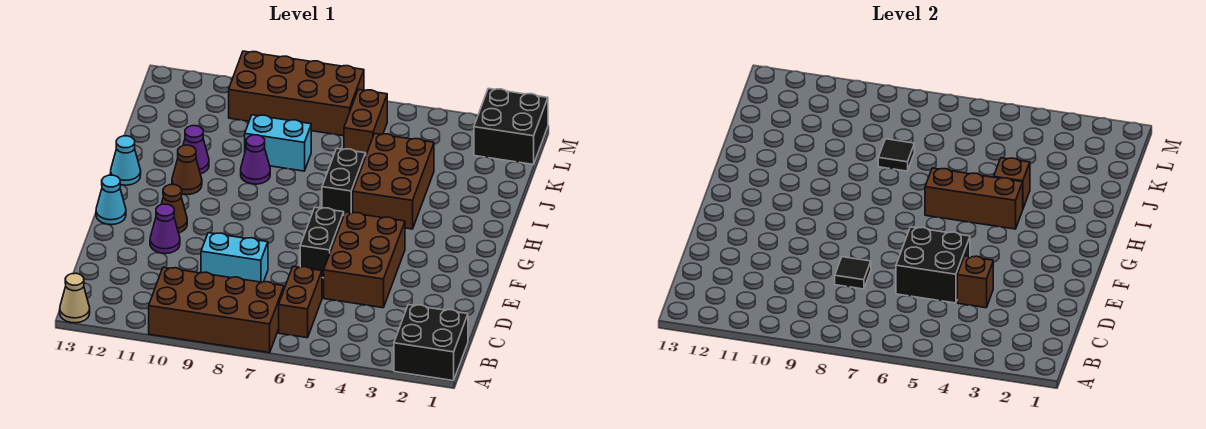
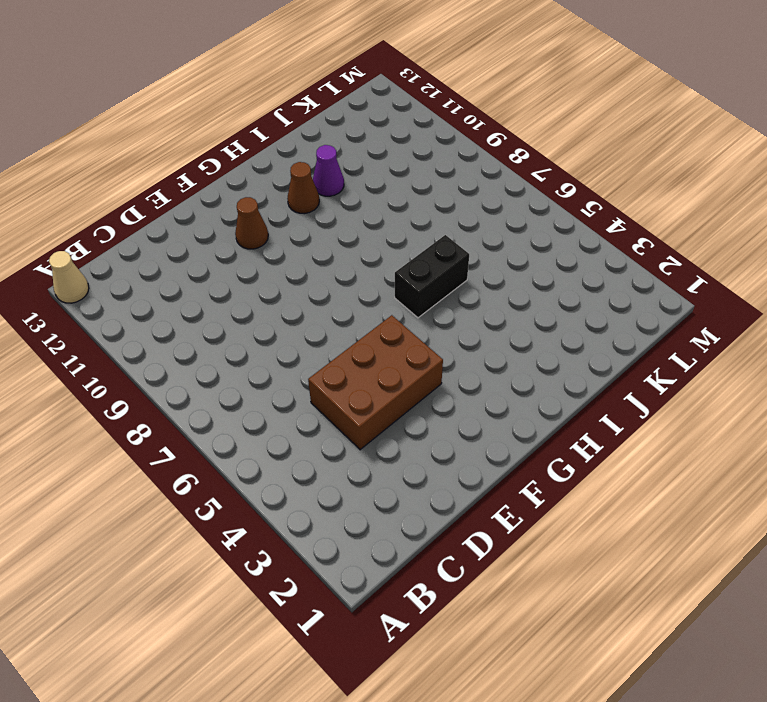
none -> black brick A1:B2 level 1
none -> brown brick A7:B10 level 1
none -> brown brick B6:C6 level 1

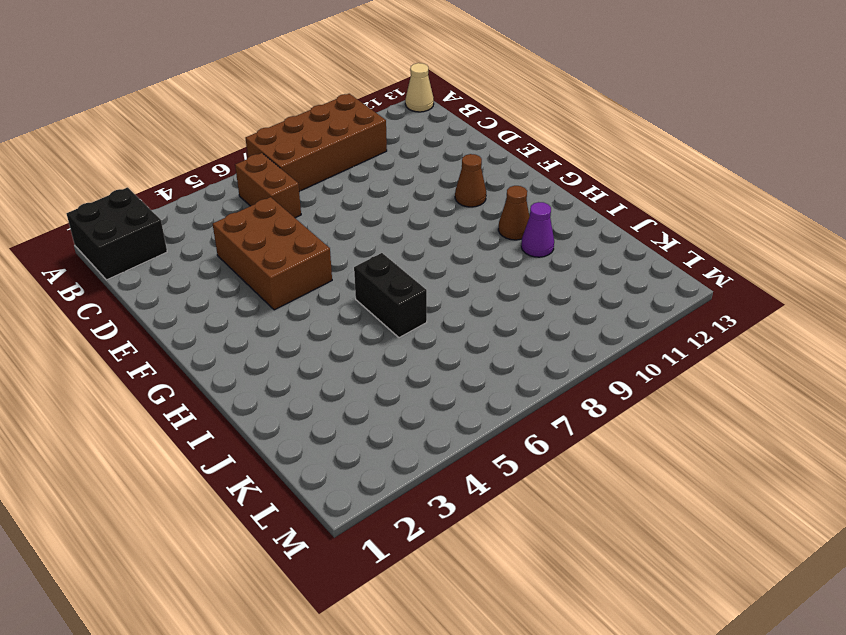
none -> cyan brick D8:D9 level 1
none -> black brick E6:F6 level 1
none -> purple cone E11 level 1

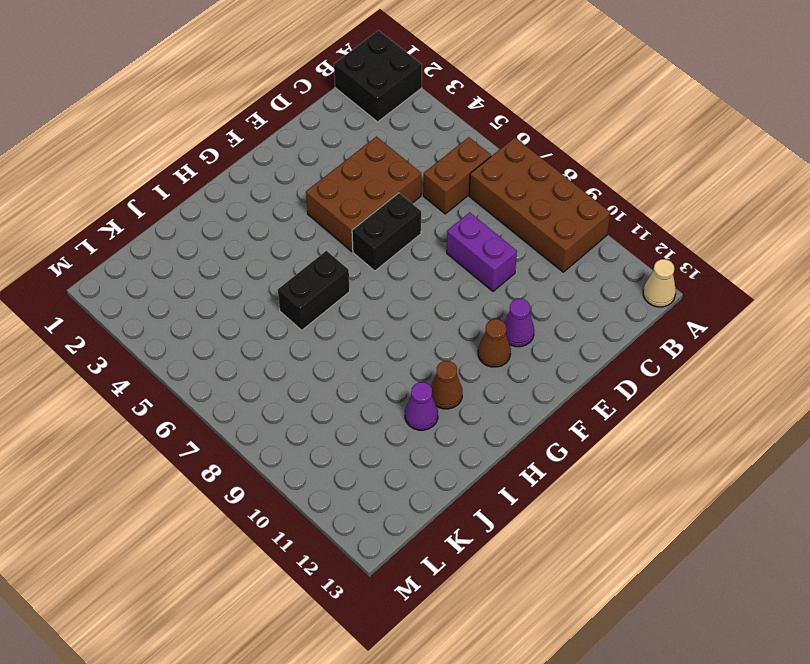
purple brick D8:D9 level 1 -> cyan brick D8:D9 level 1
none -> cyan cone F13 level 1
none -> brown brick H4:J5 level 1
none -> cyan cone H13 level 1

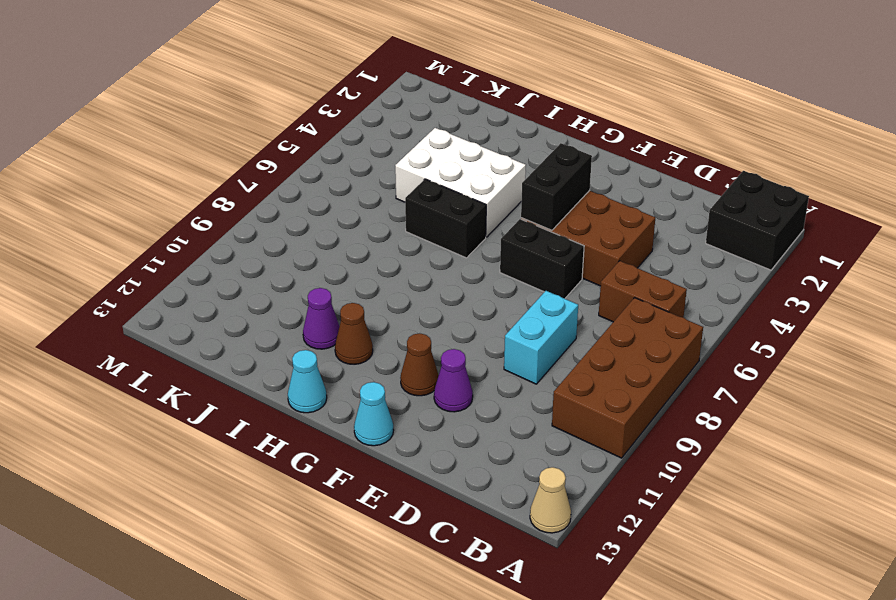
black brick F4:F5 level 2 -> none
white brick H4:J5 level 1 -> brown brick H4:J5 level 1
none -> purple cone I9 level 1
none -> cyan brick J8:J9 level 1
none -> brown brick K6:L6 level 1

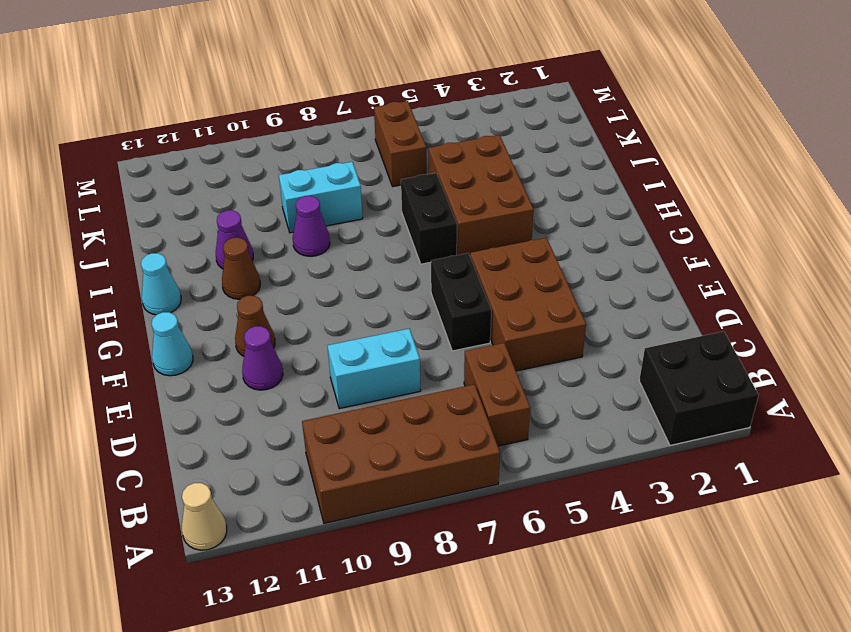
none -> black brick L1:M2 level 1
none -> brown brick L7:M10 level 1
none -> brown brick D4 level 2

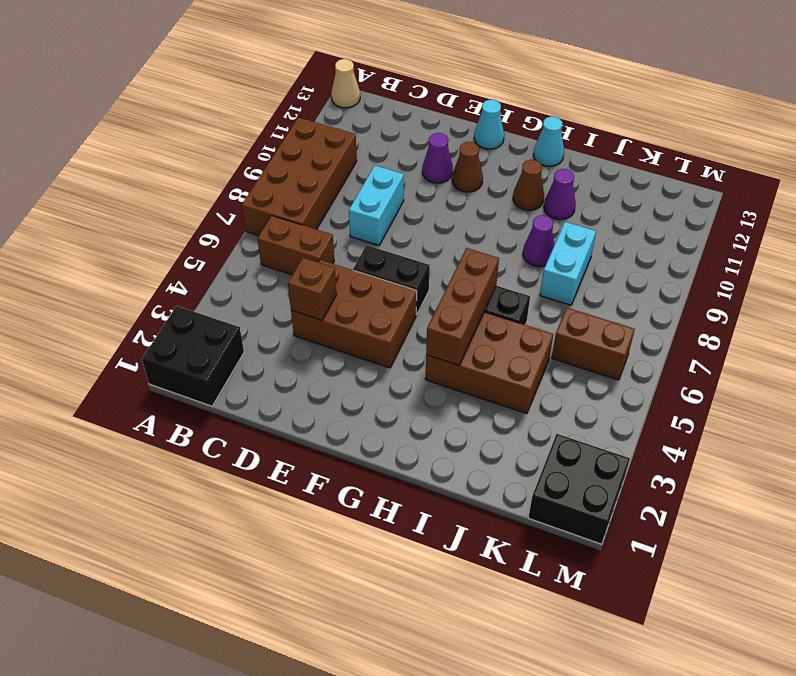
none -> brown brick L7:M10 level 1
none -> black brick D5:E6 level 2
none -> black tile D8 level 2

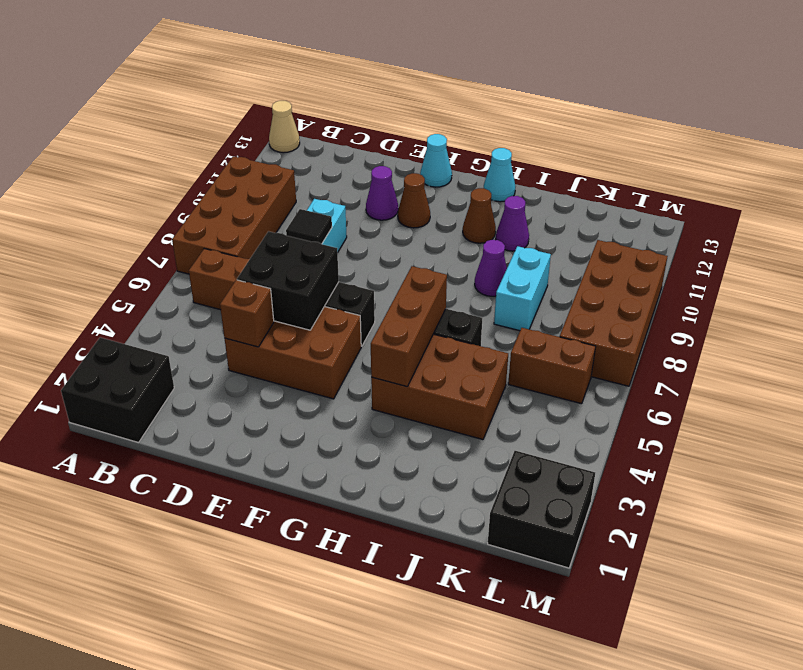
none -> brown brick I4 level 2
none -> black tile J8 level 2

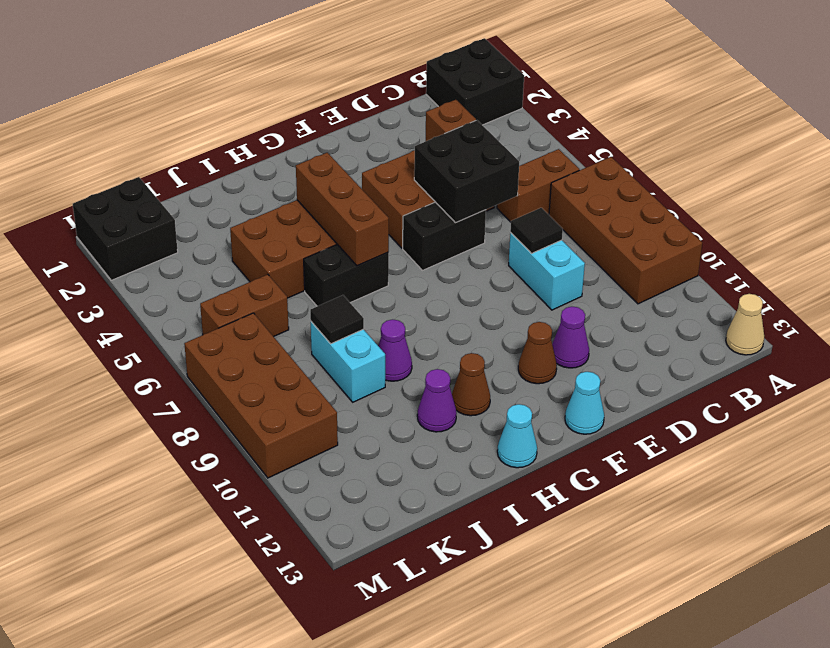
none -> brown brick I4 level 2

